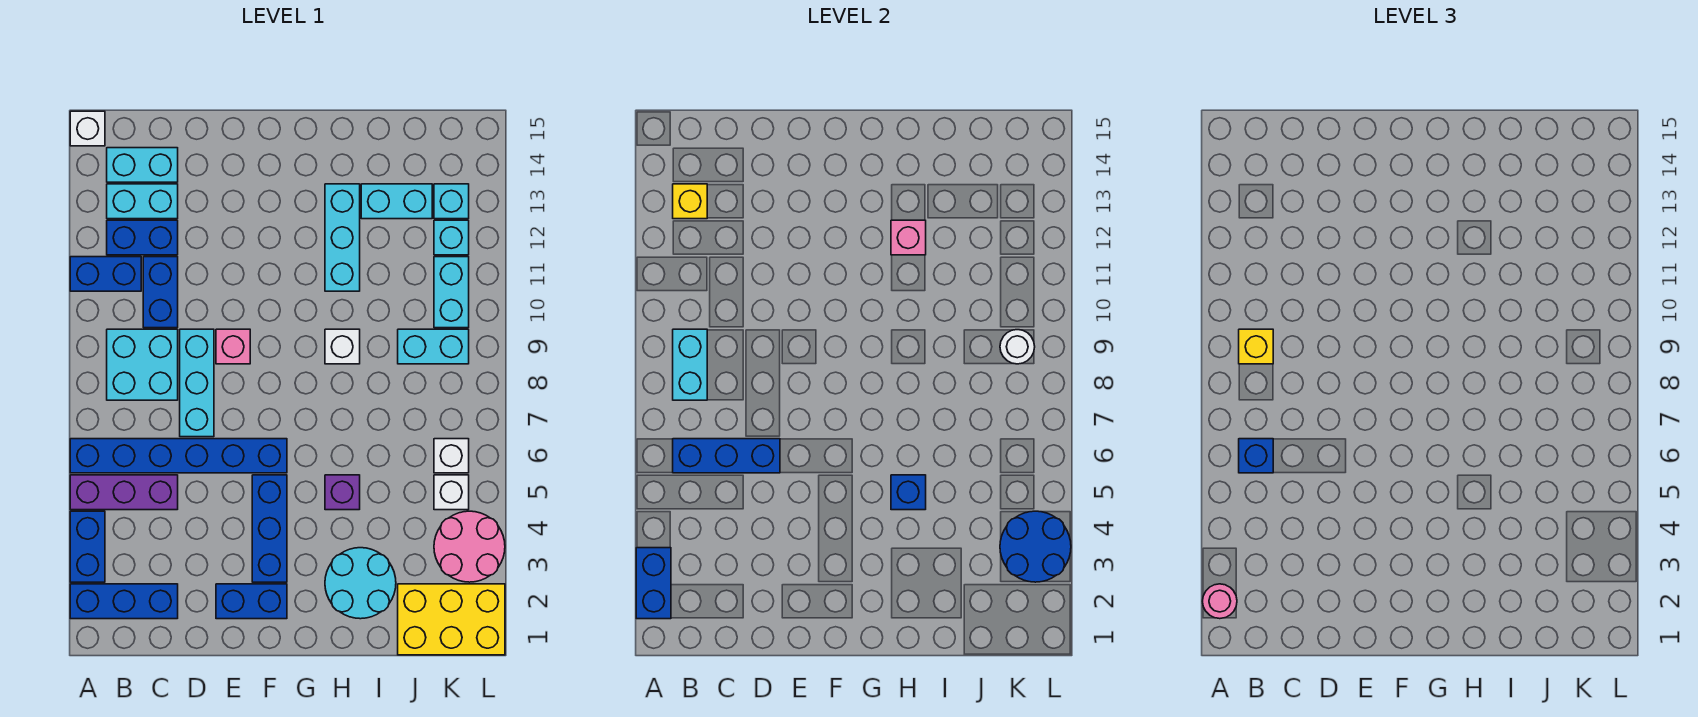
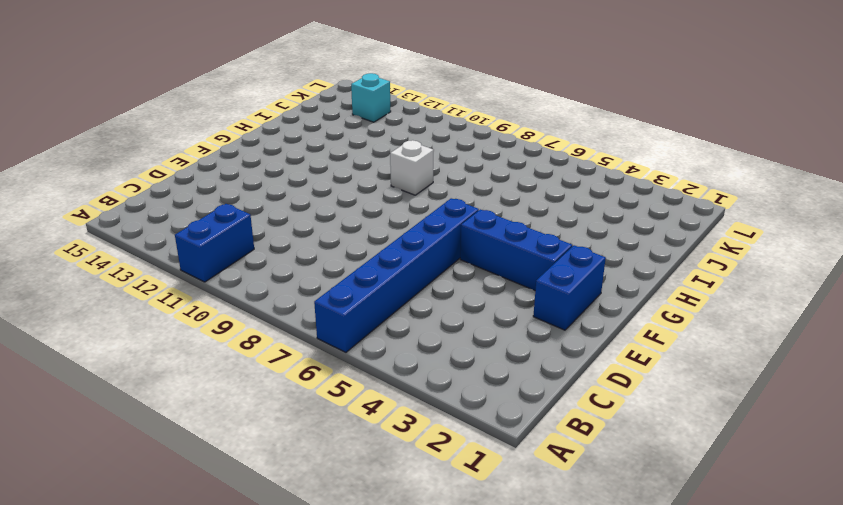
none -> blue brick A2:C2 level 1
none -> blue brick A3:A4 level 1
none -> purple brick A5:C5 level 1
none -> white brick A15 level 1

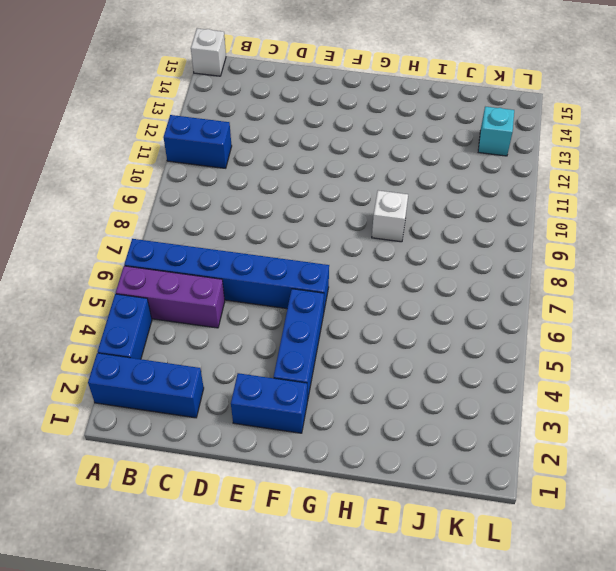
none -> cyan brick B8:C9 level 1
none -> blue brick B12:C12 level 1
none -> cyan brick B13:C13 level 1
none -> cyan brick B14:C14 level 1

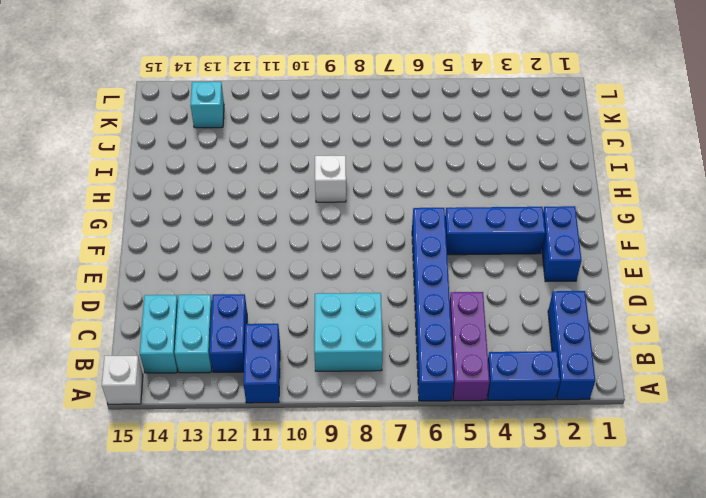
none -> blue brick C10:C11 level 1
none -> cyan brick D7:D9 level 1
none -> pink brick E9 level 1
none -> cyan round brick H2:I3 level 1

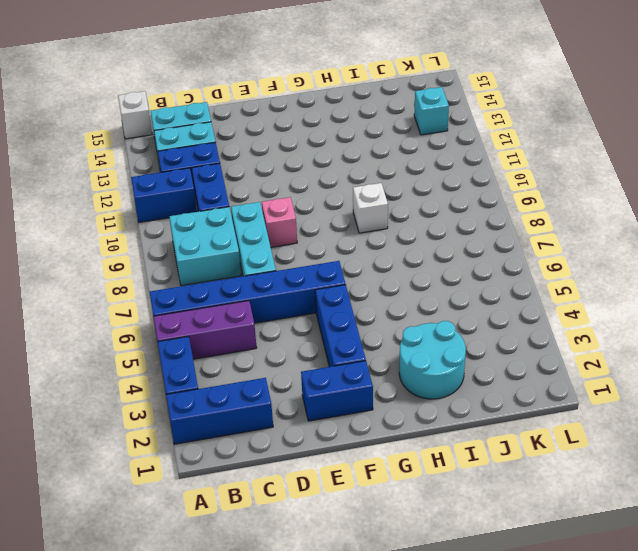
none -> purple brick H5 level 1
none -> cyan brick H11:H13 level 1
none -> cyan brick I13:J13 level 1
none -> yellow brick J1:L2 level 1

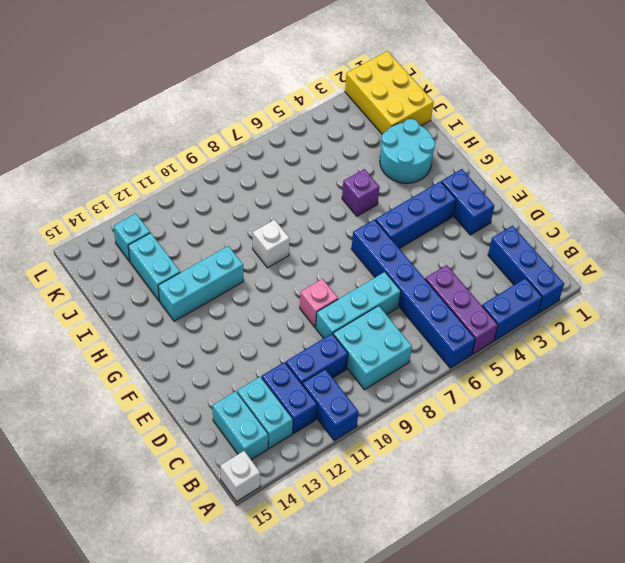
none -> cyan brick J9:K9 level 1
none -> pink round brick K3:L4 level 1
none -> white brick K5 level 1
none -> white brick K6 level 1

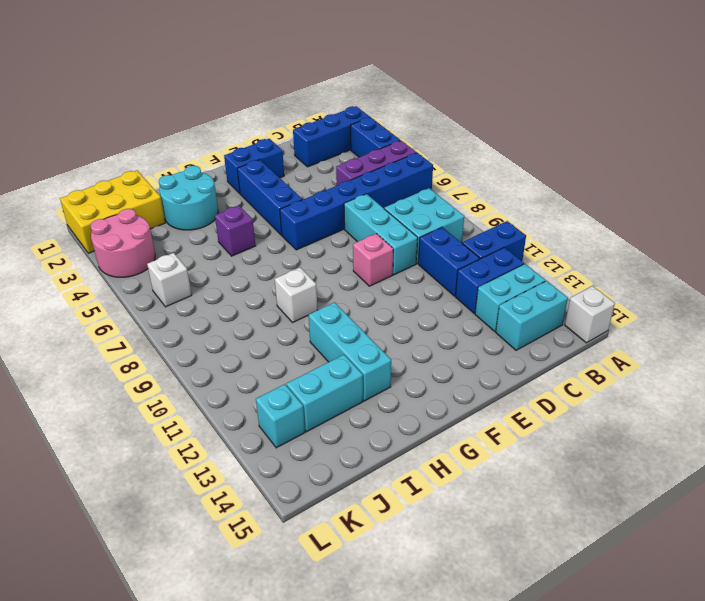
none -> cyan brick J9:K9 level 1
none -> white brick K5 level 1
none -> cyan brick K10:K11 level 1
none -> cyan brick K12 level 1

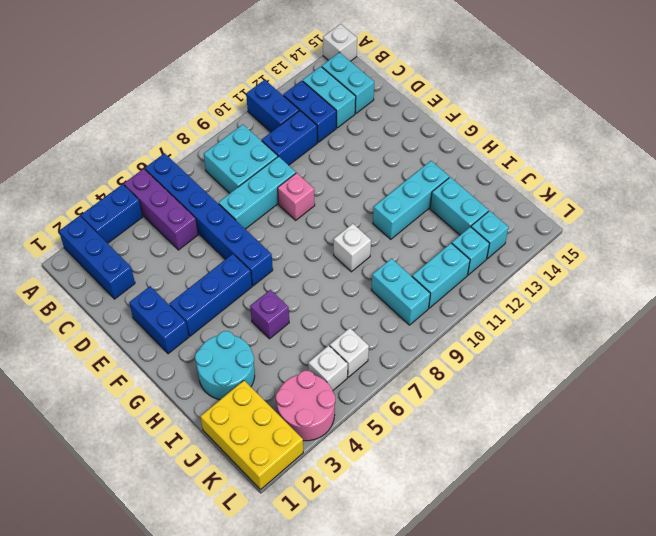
none -> blue brick A2:A3 level 2
none -> blue brick B6:D6 level 2
none -> cyan brick B8:B9 level 2
none -> yellow brick B13 level 2

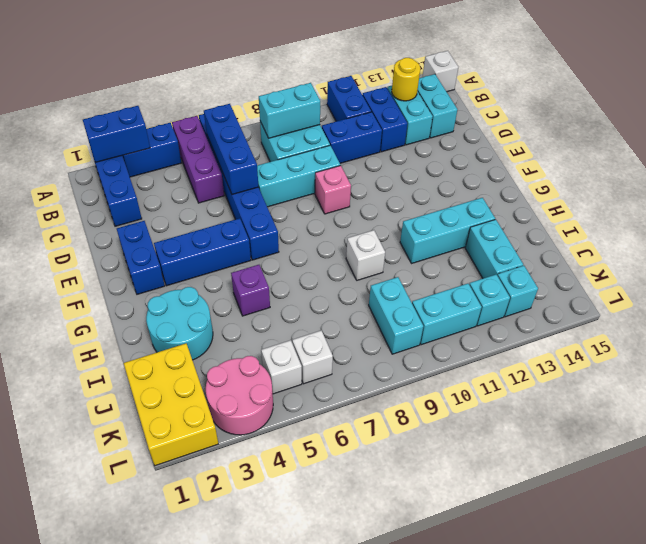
yellow round brick B13 level 2 -> yellow brick B13 level 2
none -> blue brick H5 level 2
none -> pink brick H12 level 2
none -> blue round brick K3:L4 level 2
none -> white round brick K9 level 2

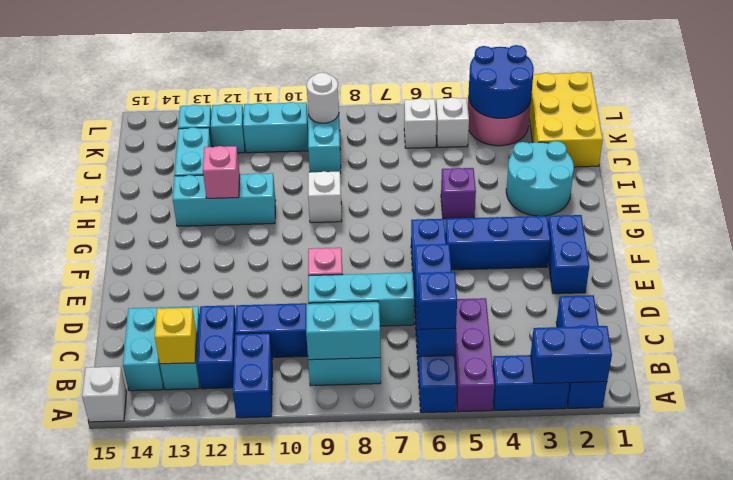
none -> blue brick H5 level 2
none -> pink round brick A2 level 3
none -> yellow brick B9 level 3

